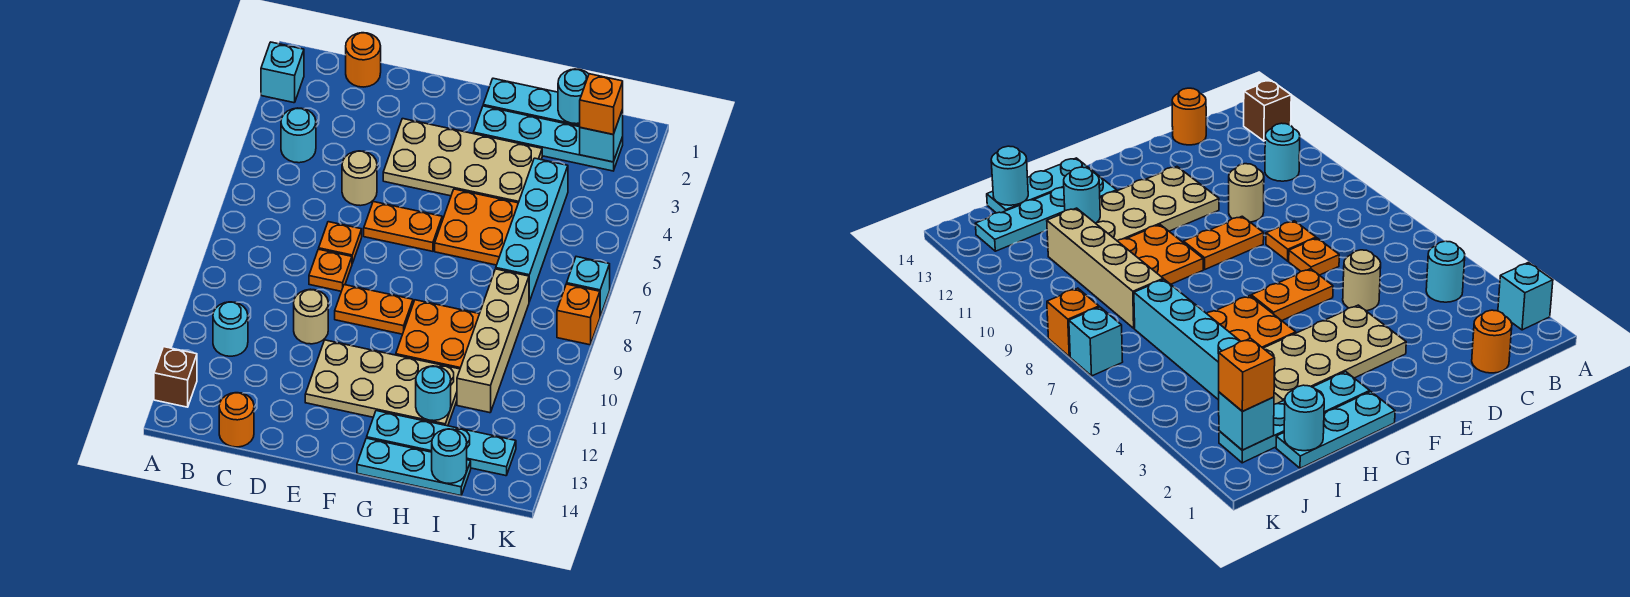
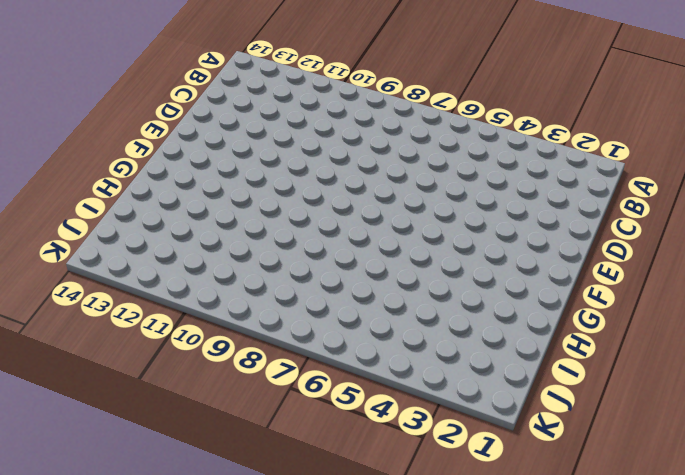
none -> cyan brick A2 level 1
none -> brown brick A13 level 1
none -> cyan round brick B4 level 1

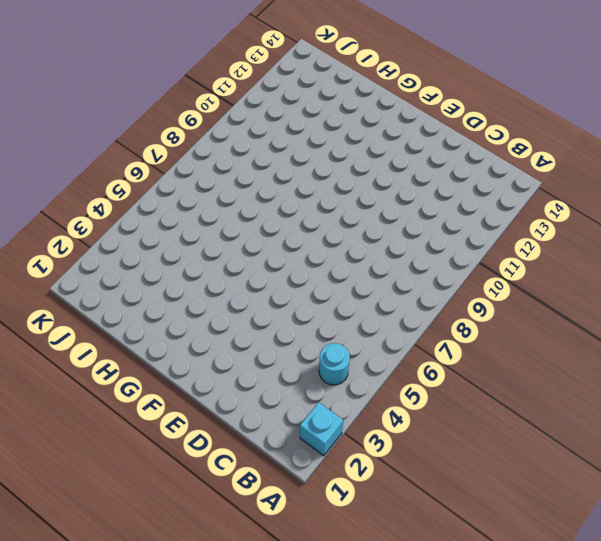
none -> brown brick A13 level 1
none -> cyan round brick B11 level 1
none -> orange round brick C1 level 1

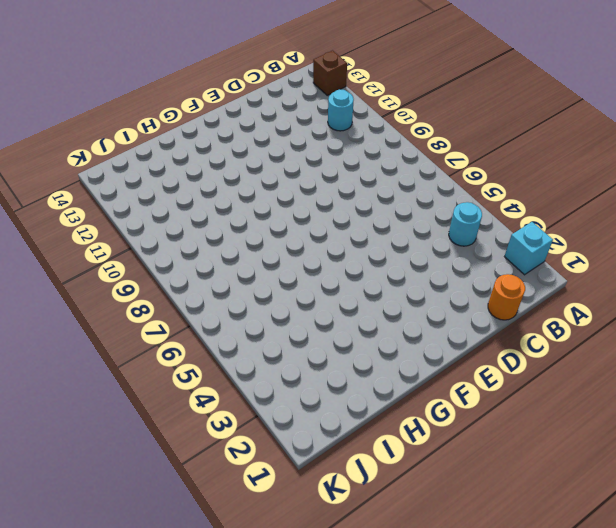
none -> orange round brick C14 level 1
none -> tan round brick D5 level 1
none -> orange plate D7 level 1

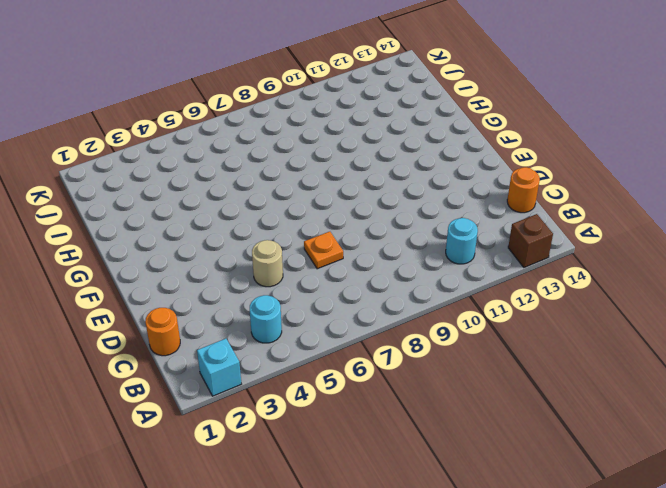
none -> orange plate D8 level 1
none -> tan round brick D10 level 1
none -> tan plate E3:H4 level 1

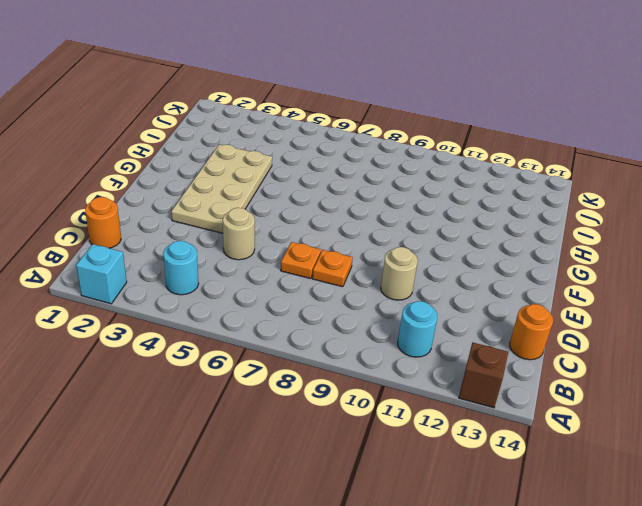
none -> orange plate E6:F6 level 1
none -> orange plate E9:F9 level 1
none -> tan plate E11:H12 level 1

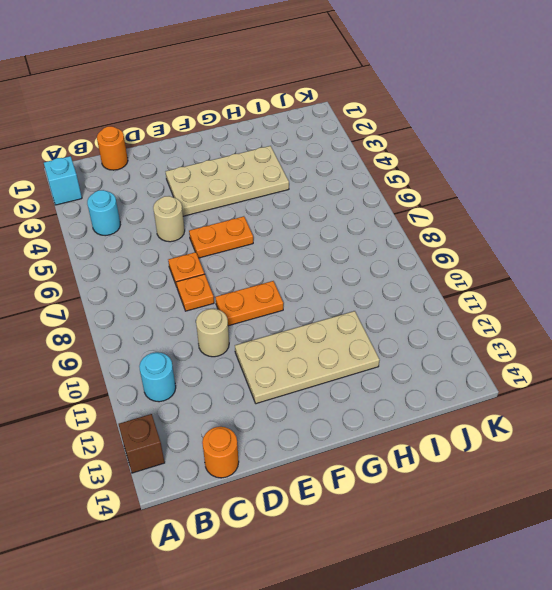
none -> cyan plate G1:I1 level 1
none -> cyan plate G2:J2 level 1
none -> orange plate G5:H6 level 1

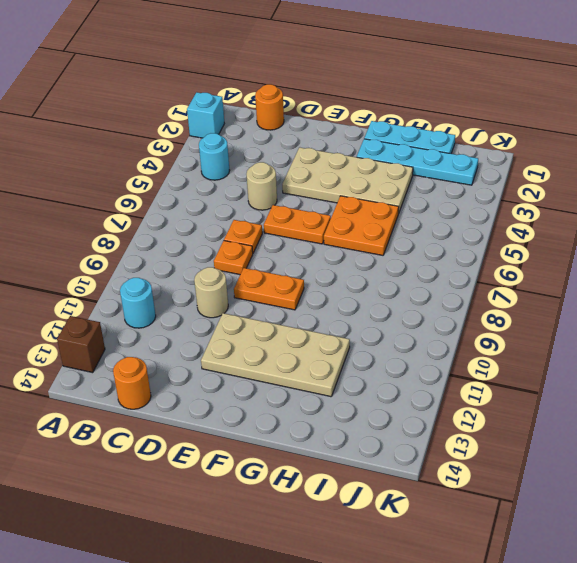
none -> orange plate G9:H10 level 1
none -> cyan plate G13:J13 level 1
none -> cyan plate G14:I14 level 1

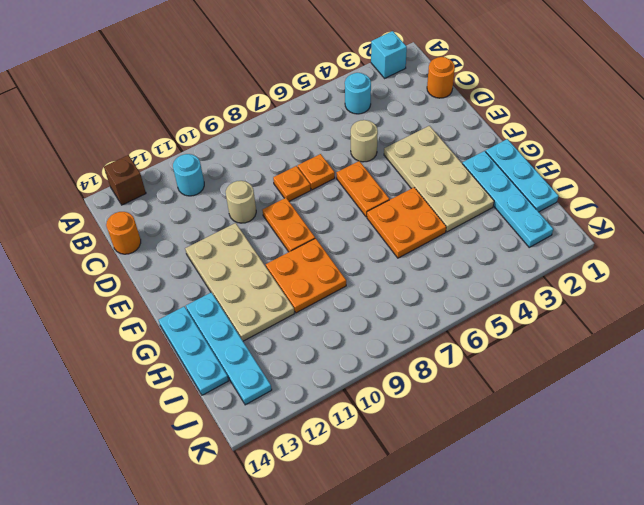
none -> cyan brick I4:I7 level 1
none -> tan brick I8:I11 level 1
none -> cyan brick K7 level 1

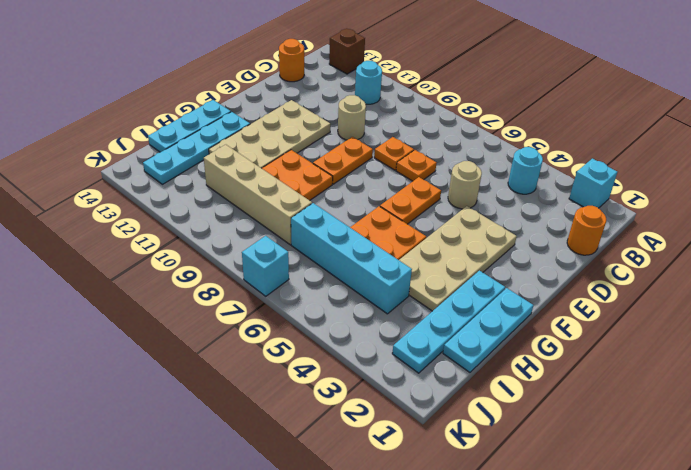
none -> orange brick K8 level 1
none -> cyan round brick H12 level 2
none -> cyan round brick I1 level 2

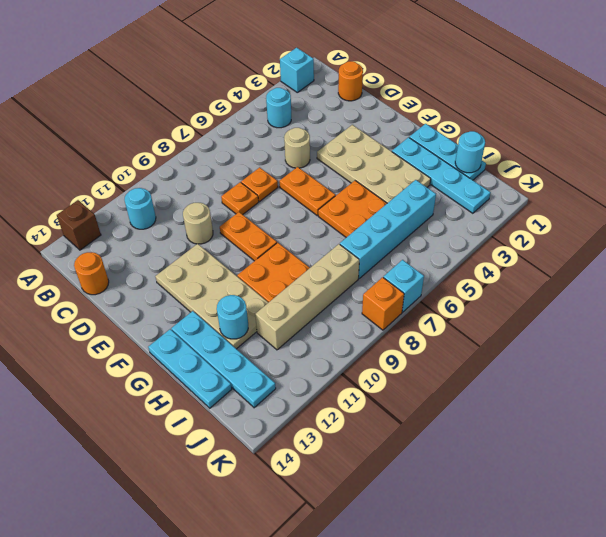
none -> cyan round brick I14 level 2
none -> cyan brick J2 level 2
none -> orange brick J2 level 3

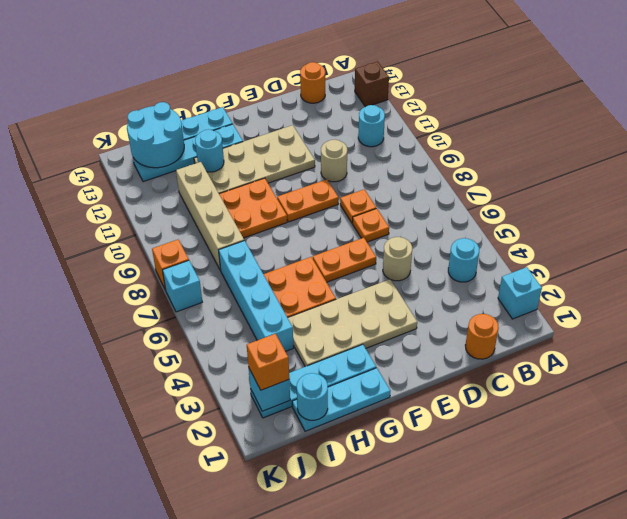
cyan round brick I13:J14 level 2 -> cyan round brick I14 level 2

